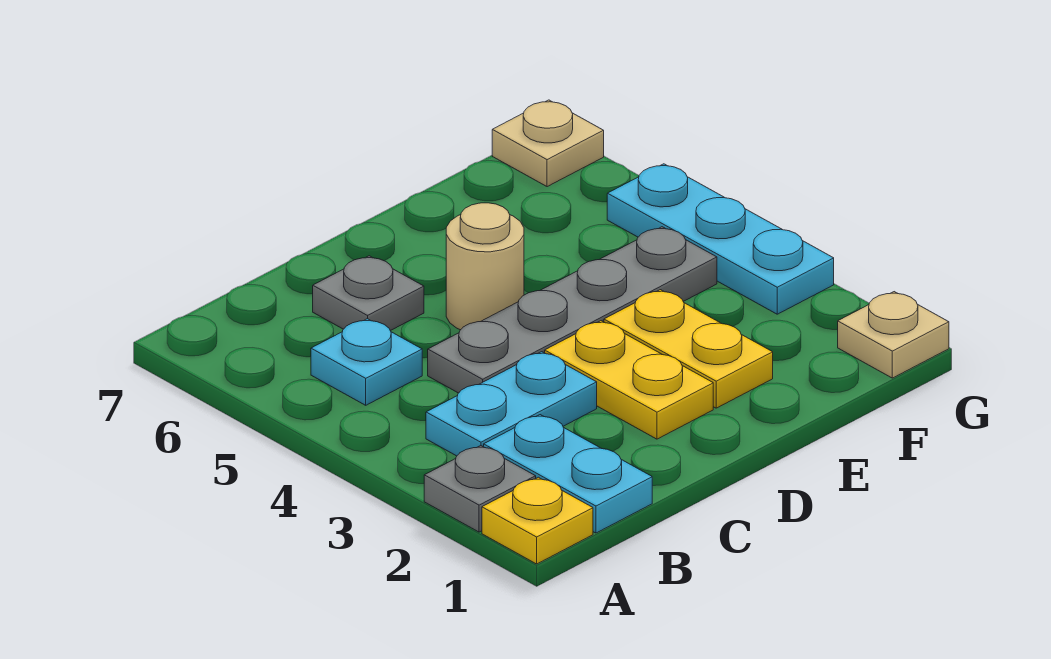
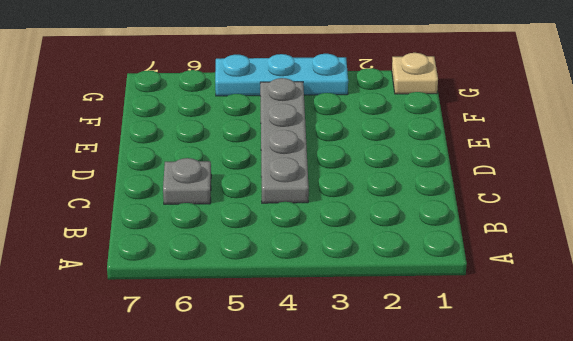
none -> yellow plate A1 level 1
none -> grey plate A2 level 1
none -> cyan plate B1:B2 level 1

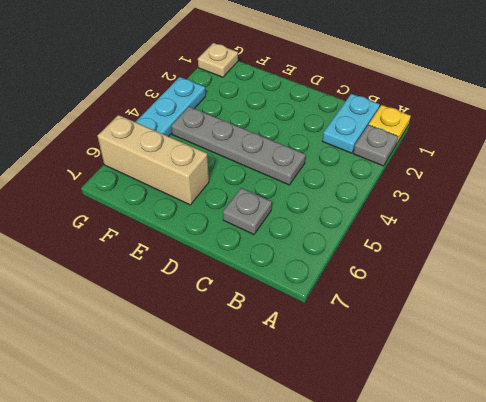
tan brick E6:G6 level 1 -> none
none -> cyan plate B3:C3 level 1
none -> cyan plate B5 level 1
none -> yellow plate D2:D3 level 1

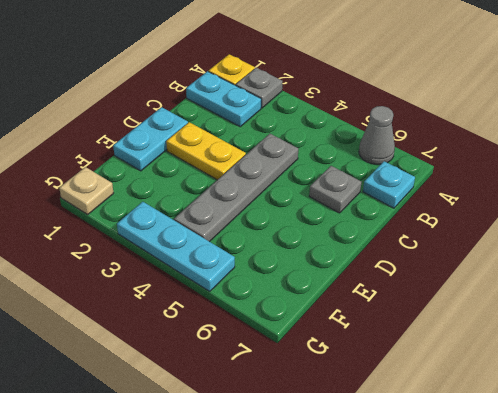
grey cone A6 level 1 -> none
cyan plate B7 level 1 -> cyan plate B5 level 1
cyan plate D1:E1 level 1 -> cyan plate B3:C3 level 1
none -> tan round brick D5 level 1
none -> yellow plate E2:E3 level 1
none -> tan plate G7 level 1

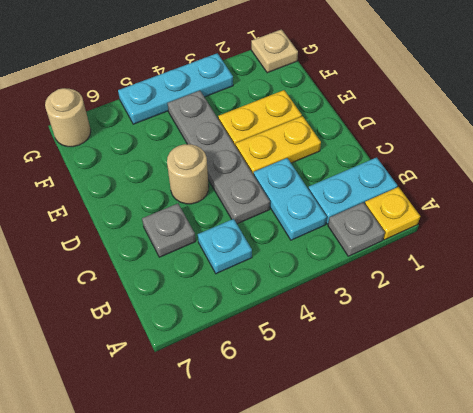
tan round brick G7 level 1 -> tan plate G7 level 1

